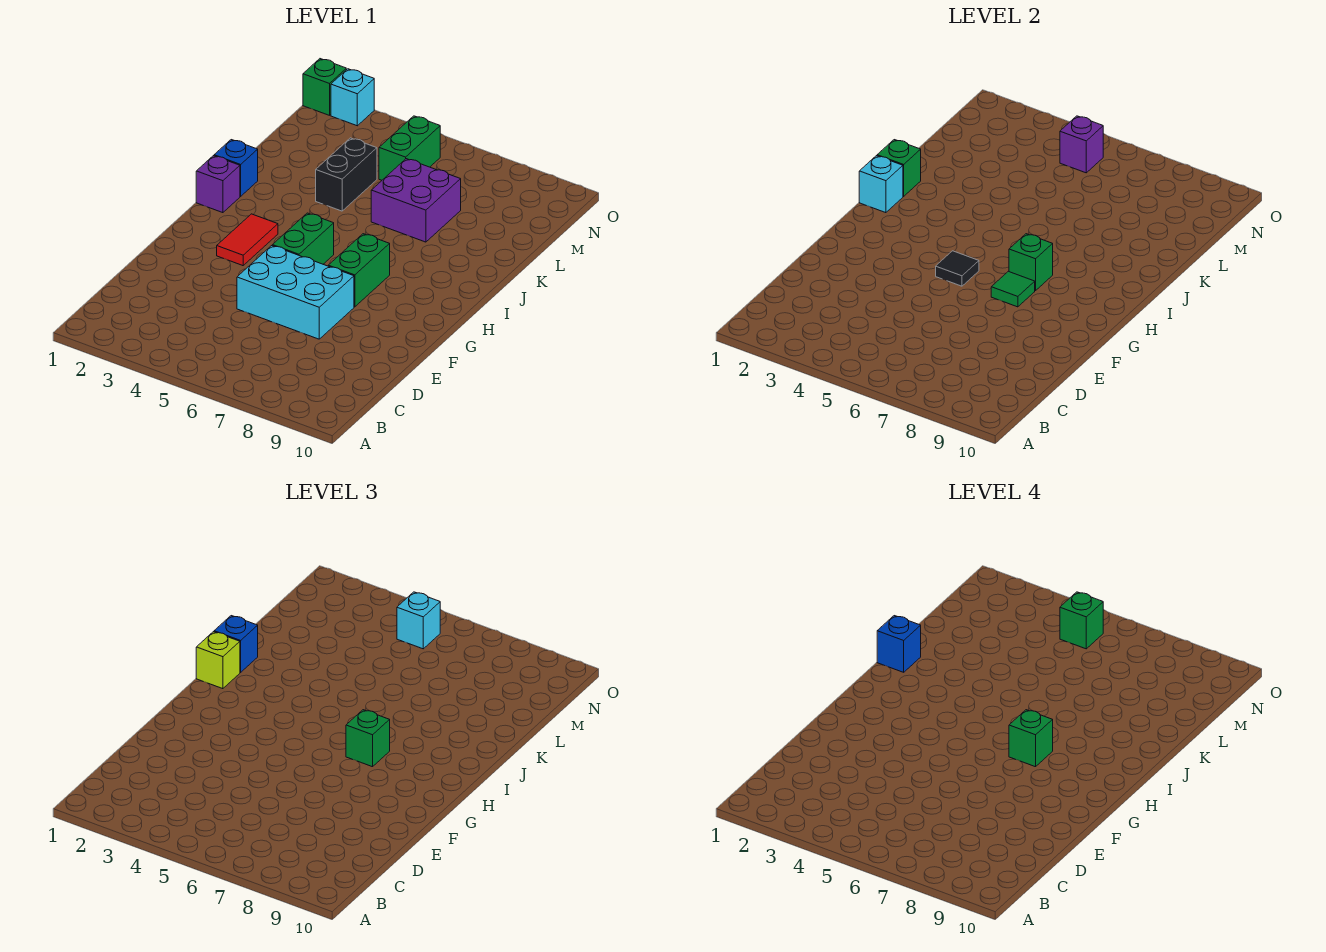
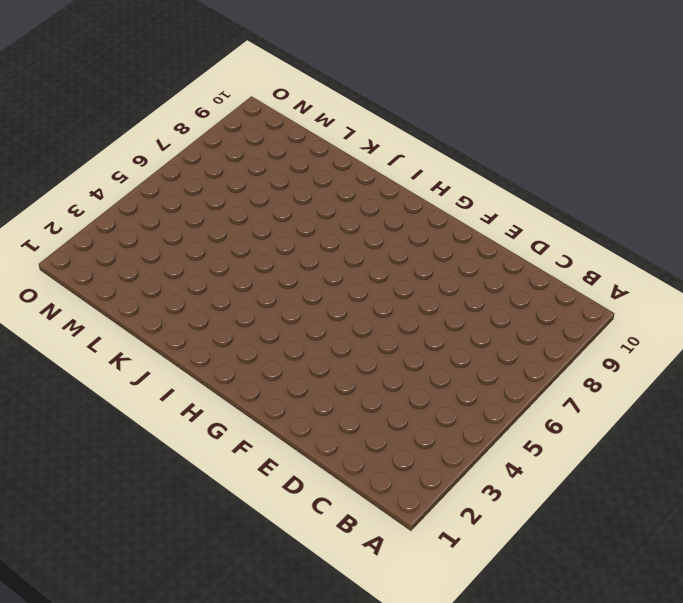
none -> cyan brick E5:F7 level 1
none -> red tile G3:H3 level 1
none -> green brick G5:H5 level 1

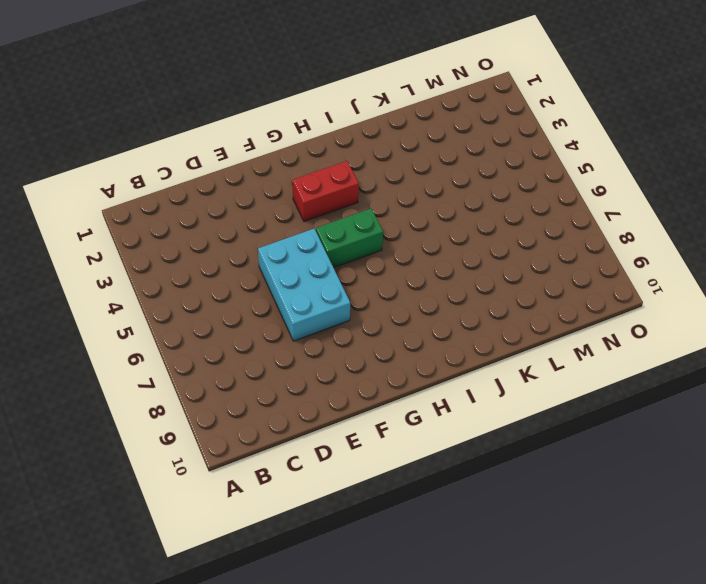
red brick G3:H3 level 1 -> red tile G3:H3 level 1
none -> green brick G7:H7 level 1
none -> purple brick I1 level 1
none -> blue brick J1 level 1

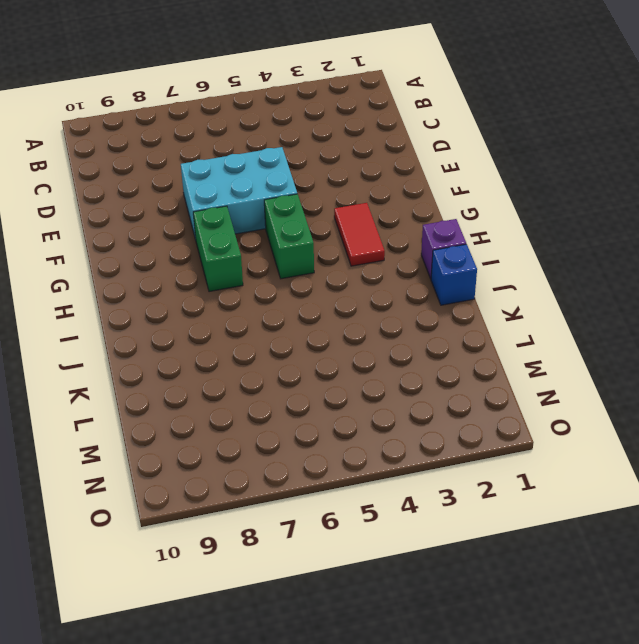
none -> black brick K4:L4 level 1
none -> purple brick K6:L7 level 1
none -> green brick M5:N5 level 1

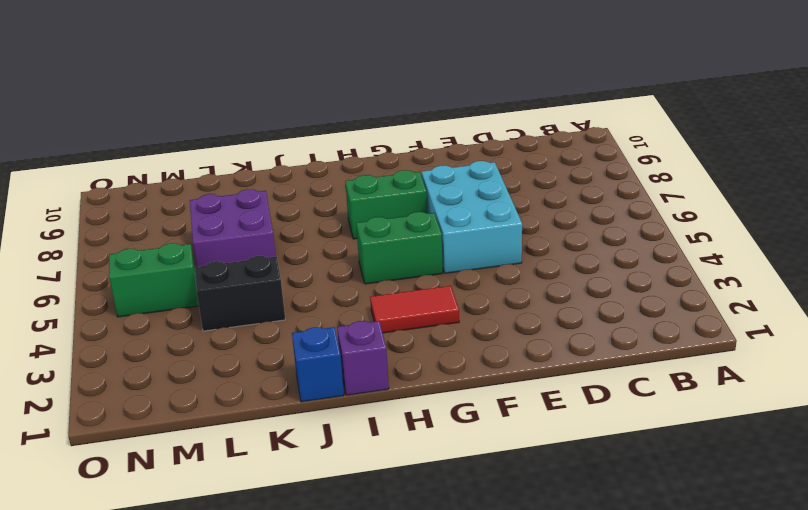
none -> green brick O1 level 1
none -> cyan brick O2 level 1
none -> black tile G5 level 2

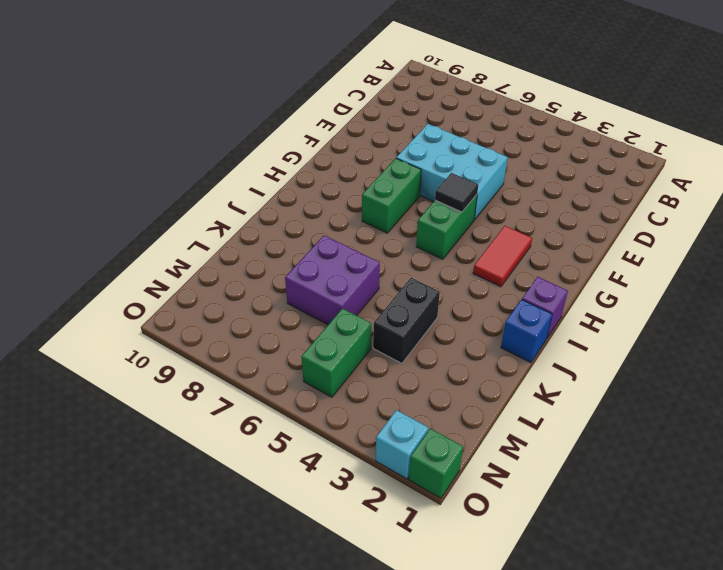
none -> green tile G7 level 2
none -> green brick H7 level 2
none -> cyan brick I1 level 2

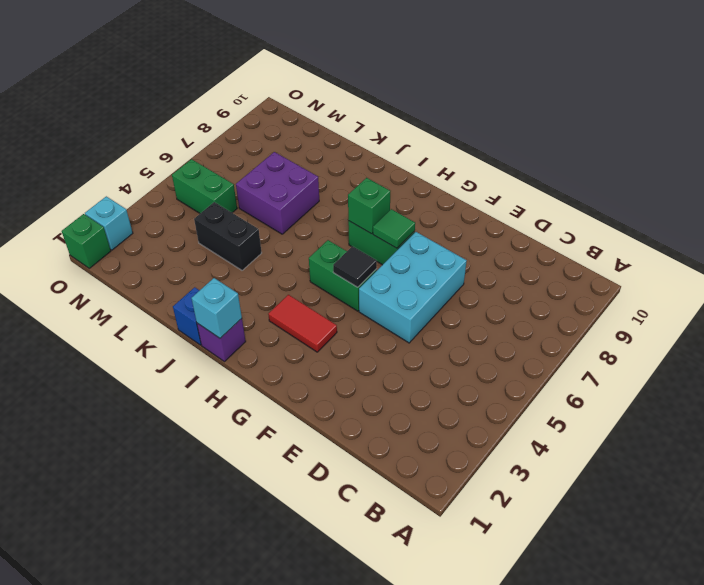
none -> green brick J1 level 2
none -> purple brick N5 level 2
none -> green brick H7 level 3

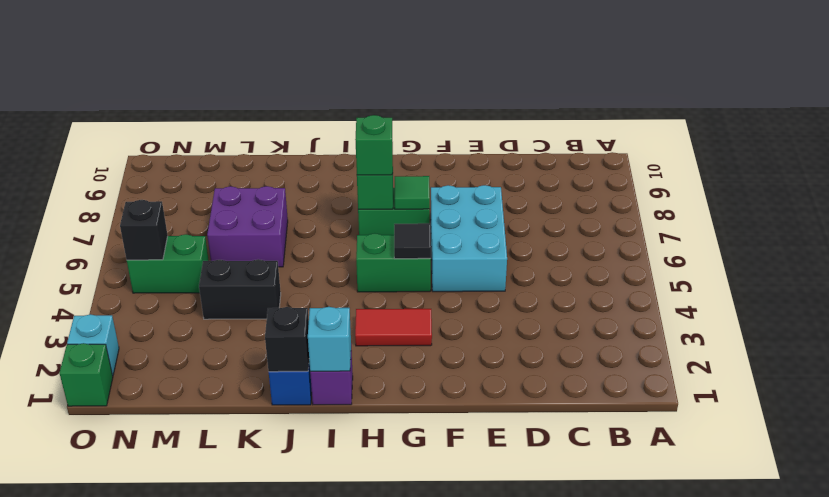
black brick J1 level 2 -> green brick J1 level 2
black brick N5 level 2 -> purple brick N5 level 2
none -> lime brick I1 level 3
none -> blue brick J1 level 3
none -> cyan brick N5 level 3

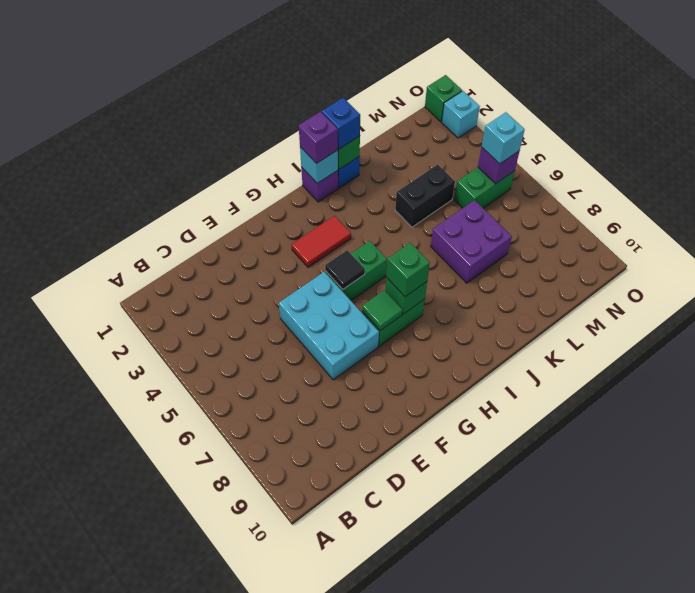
purple brick I1 level 3 -> lime brick I1 level 3
none -> green brick H7 level 4
none -> blue brick J1 level 4
none -> green brick N5 level 4

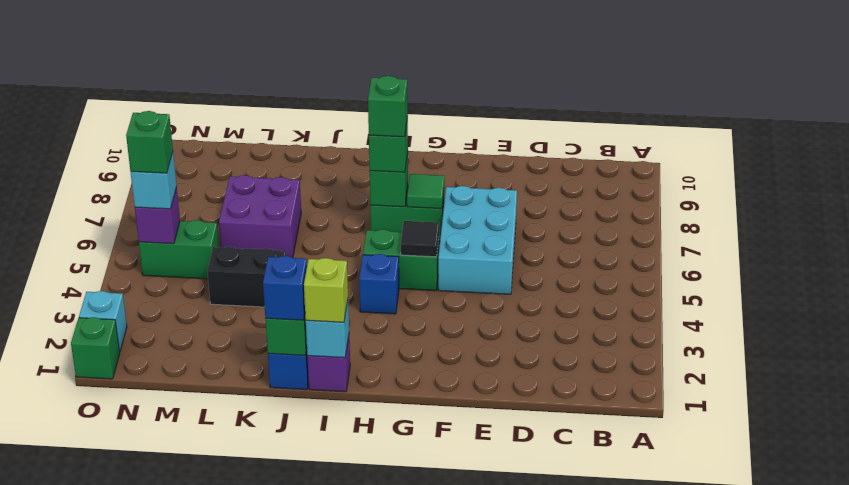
blue brick H4 level 1 -> blue brick J1 level 4
none -> red tile G3:H3 level 1

